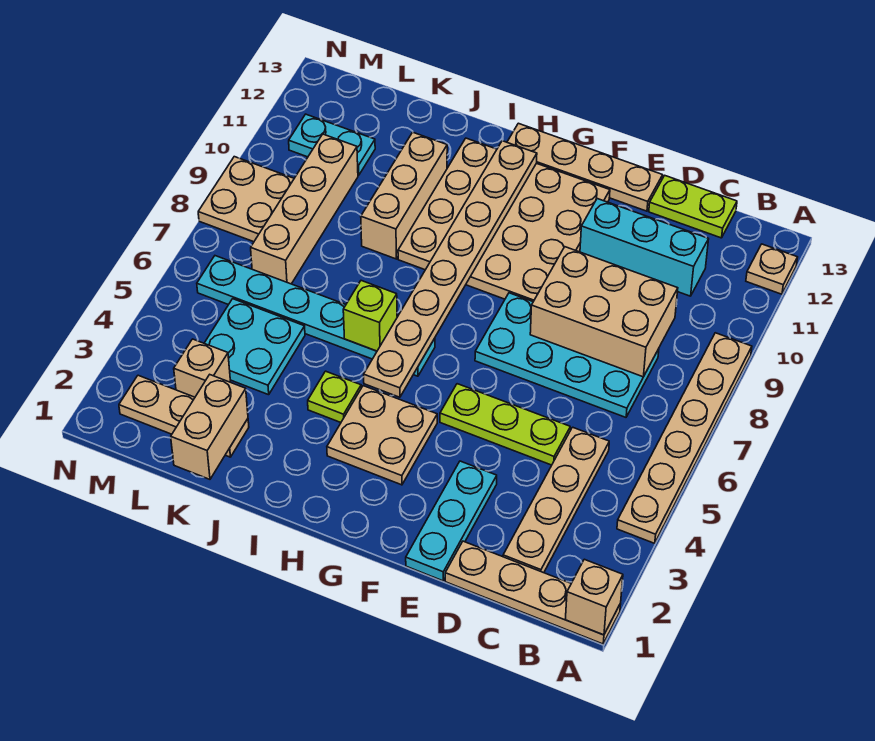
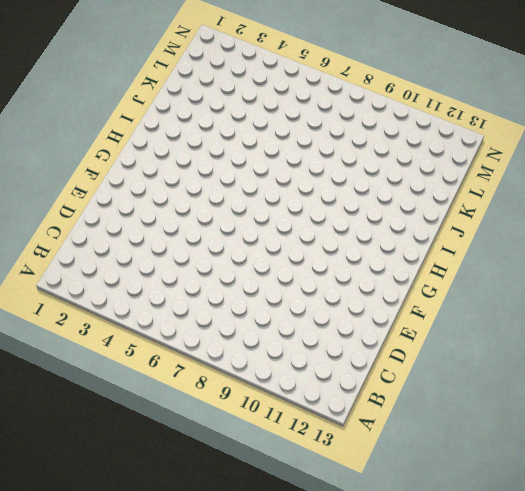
none -> tan plate A1:D1 level 1
none -> tan plate A4:A9 level 1
none -> tan plate A12 level 1

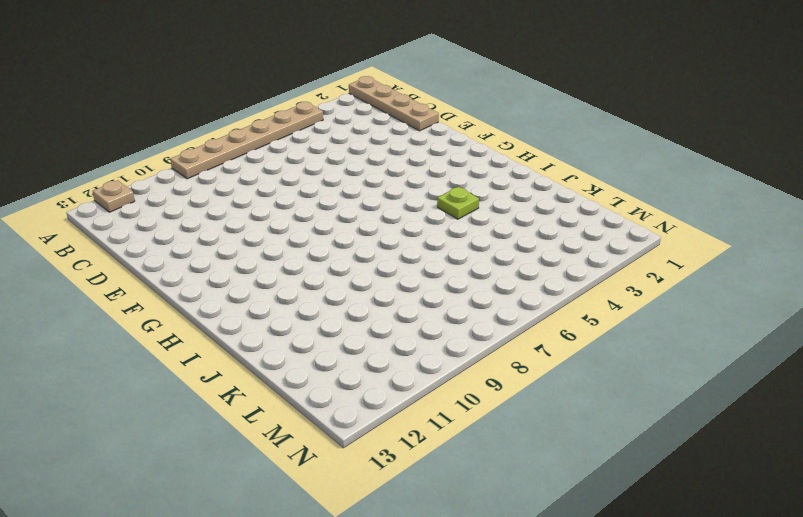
none -> tan plate C2:C5 level 1
none -> cyan plate C7:F8 level 1
none -> cyan brick C11:E11 level 1

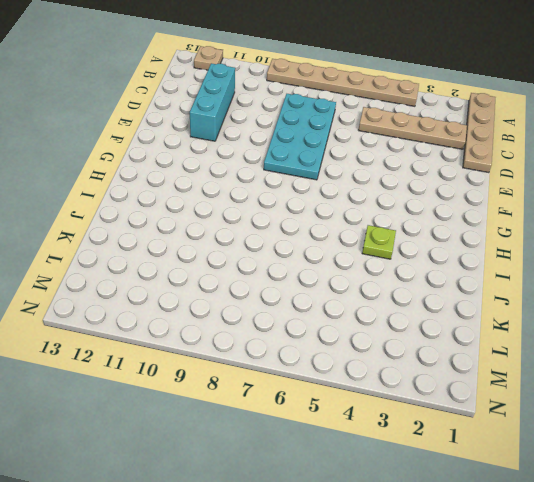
none -> lime plate C13:D13 level 1
none -> lime plate D5:F5 level 1
none -> cyan plate E1:E3 level 1

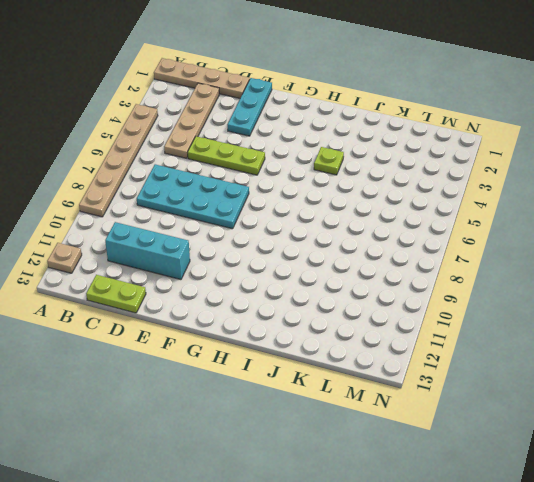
none -> tan plate E13:H13 level 1
none -> tan plate F9:I12 level 1
none -> tan plate G3:H4 level 1

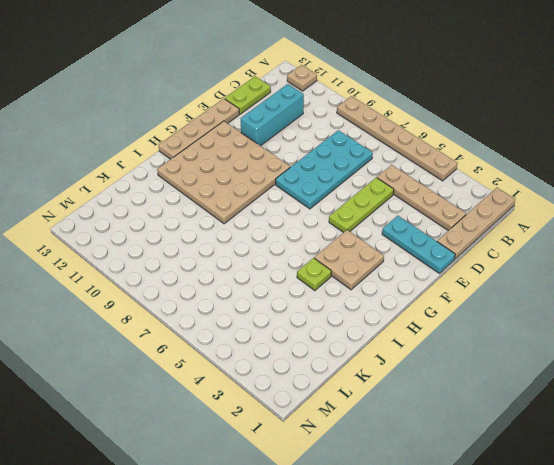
none -> cyan plate H6:M6 level 1
none -> tan brick J9:J11 level 1
none -> tan plate K2:M2 level 1

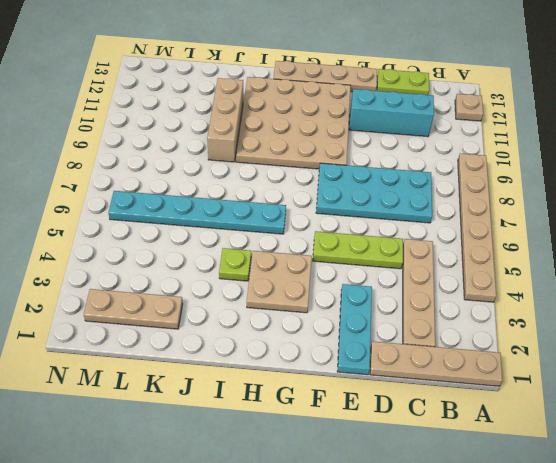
none -> cyan plate K4:L5 level 1
none -> tan brick L3 level 1
none -> tan brick L7:L10 level 1

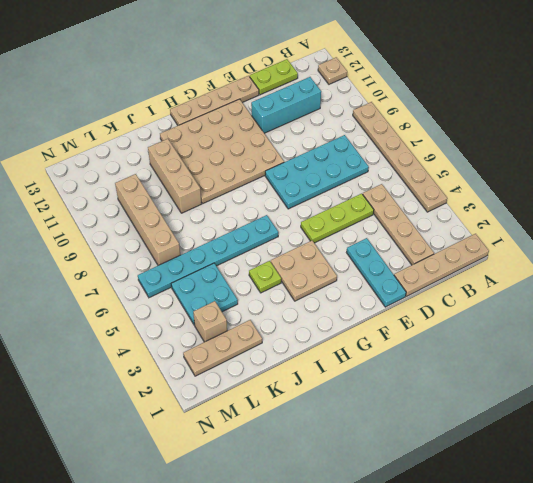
none -> cyan plate L11:M11 level 1
none -> tan plate M8:N9 level 1
none -> tan brick A1 level 2

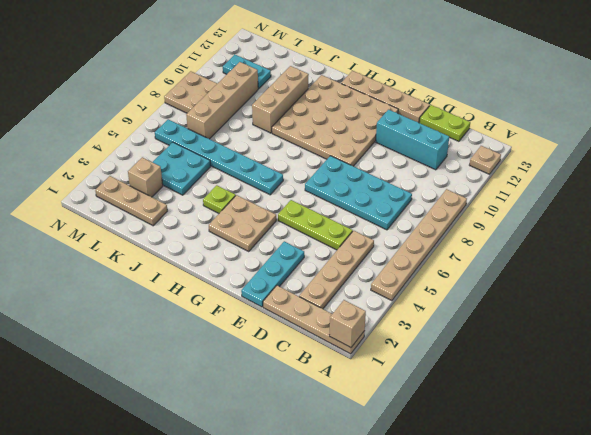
none -> tan brick C8:E9 level 2
none -> tan plate H5:H12 level 2
none -> lime brick I6 level 2

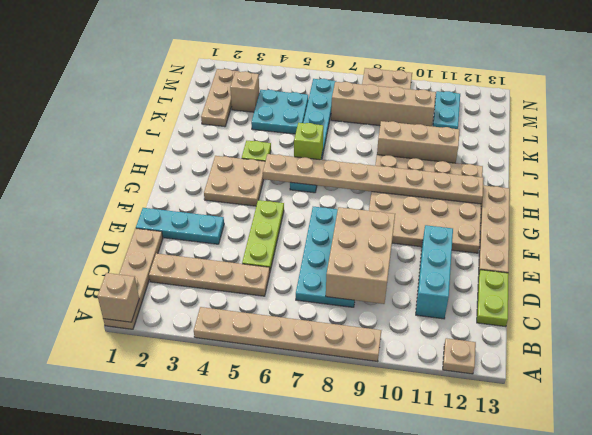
none -> tan brick K1:K2 level 2

